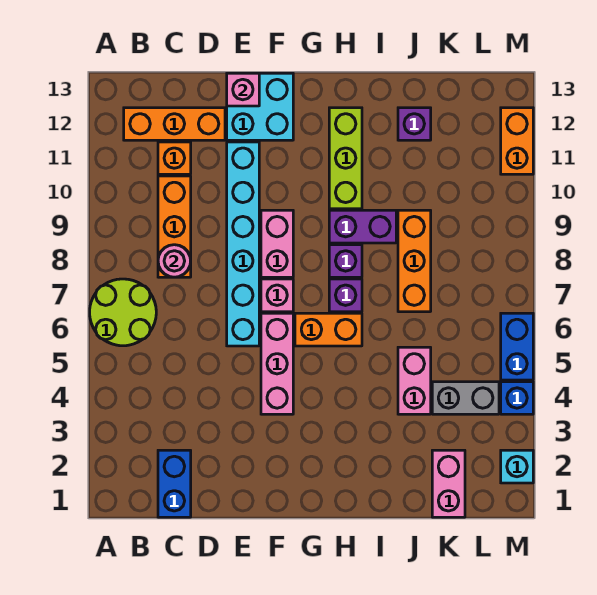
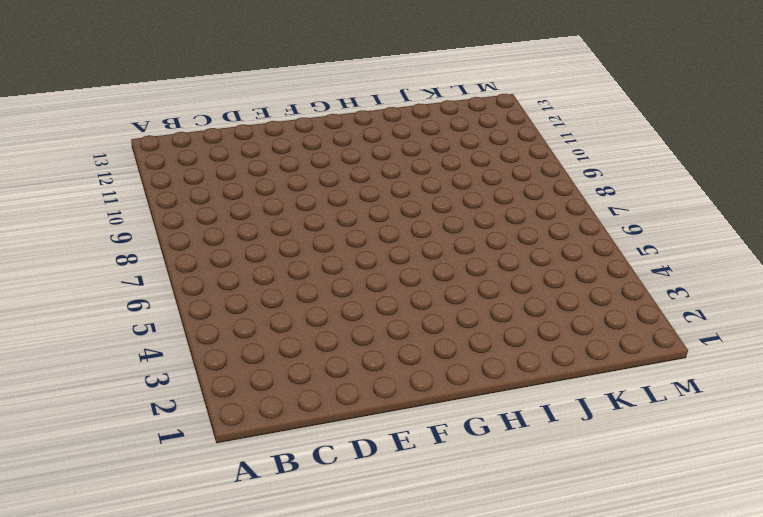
none -> lime round brick A6:B7 level 1
none -> orange brick B12:D12 level 1
none -> blue brick C1:C2 level 1

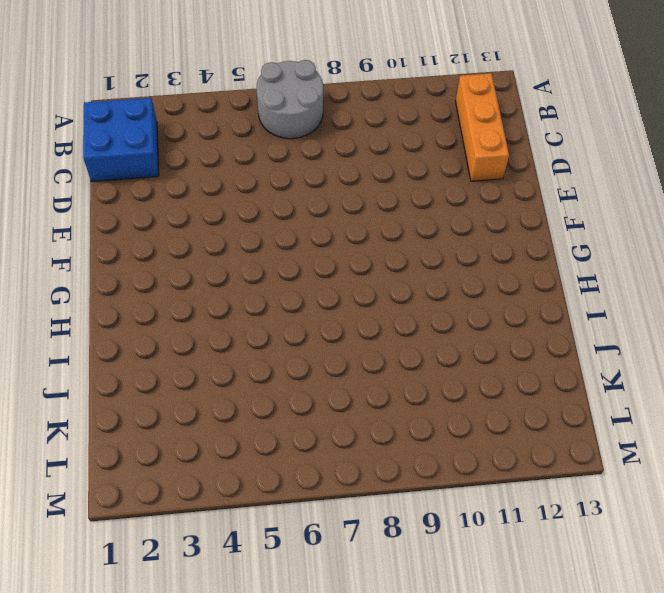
grey round brick A6:B7 level 1 -> lime round brick A6:B7 level 1
blue brick B1:C2 level 1 -> blue brick C1:C2 level 1
none -> orange brick C8:C10 level 1
none -> orange brick C11 level 1
none -> cyan brick E6:E11 level 1

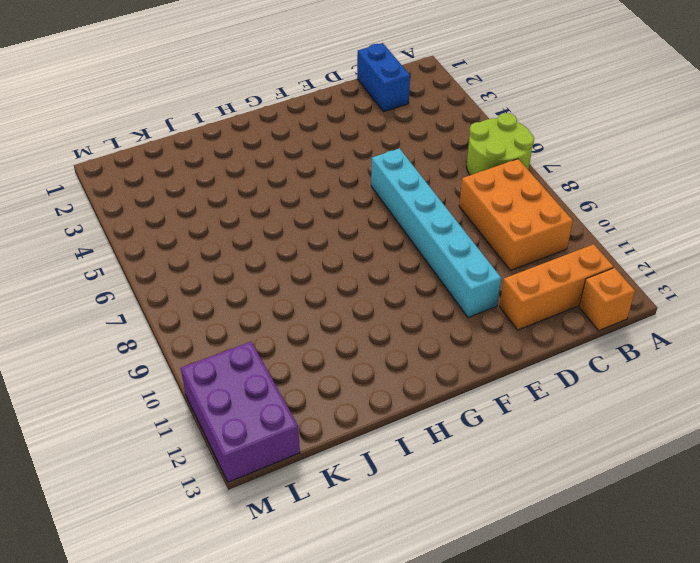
orange brick B8:C10 level 1 -> orange brick C8:C10 level 1
orange brick B13 level 1 -> orange brick C11 level 1
purple brick L11:M13 level 1 -> orange brick M11:M12 level 1
none -> cyan brick E12:F13 level 1
none -> pink brick F4:F6 level 1
none -> pink brick F7 level 1

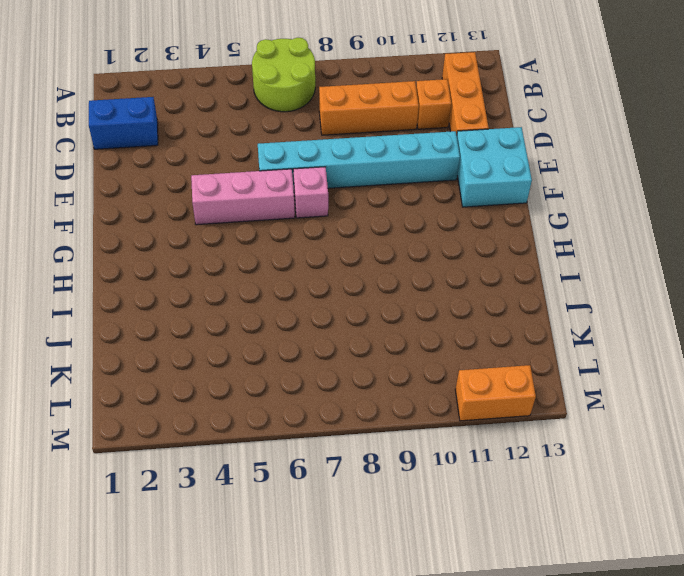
none -> pink brick F8:F9 level 1
none -> orange brick G6:H6 level 1
none -> purple brick H7 level 1

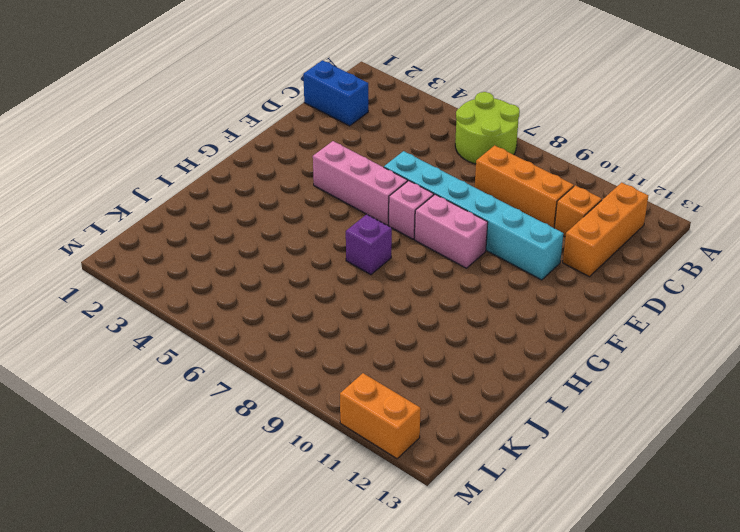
none -> cyan brick E12:F13 level 1
none -> orange brick G6:H6 level 1
none -> purple brick H8 level 1

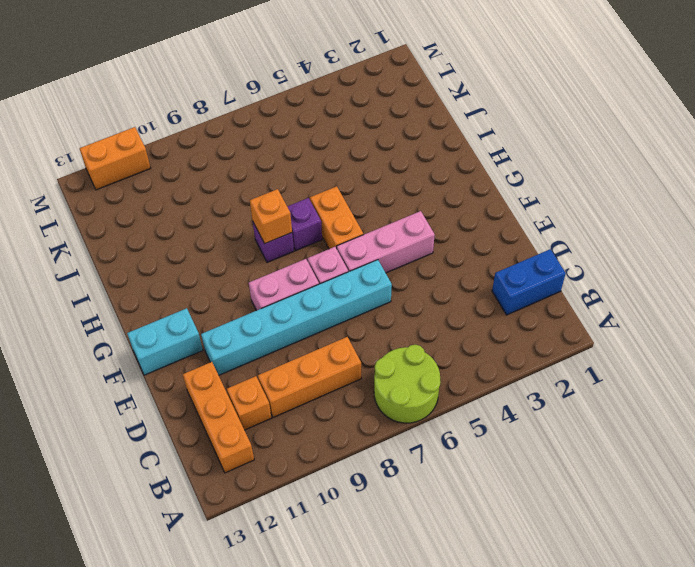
cyan brick F12:F13 level 1 -> cyan brick E12:F13 level 1
orange brick H8 level 2 -> none
none -> purple brick H9:I9 level 1
none -> lime brick H10:H12 level 1
none -> pink brick J4:J5 level 1

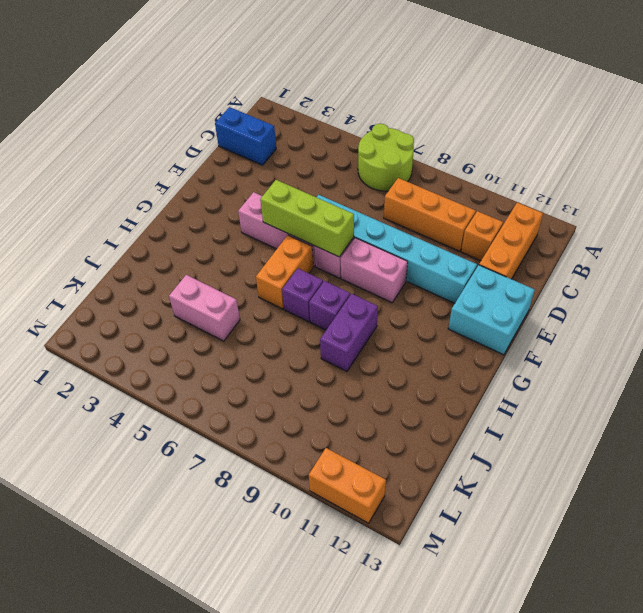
lime brick F5:F7 level 2 -> lime brick H10:H12 level 1
none -> orange brick J7:J9 level 1
none -> purple brick J12 level 1
none -> pink brick K1:K2 level 1

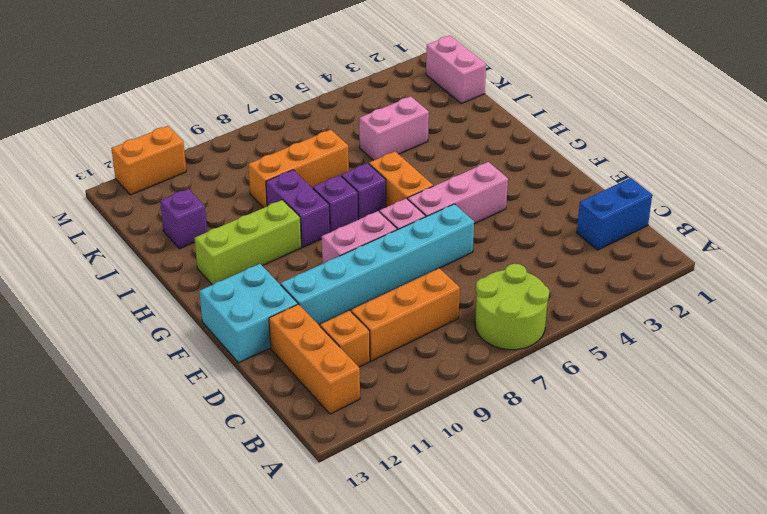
pink brick K1:L1 level 1 -> pink brick K1:K2 level 1
none -> grey brick K4:L4 level 1
none -> cyan brick M2 level 1
none -> blue brick M4 level 1

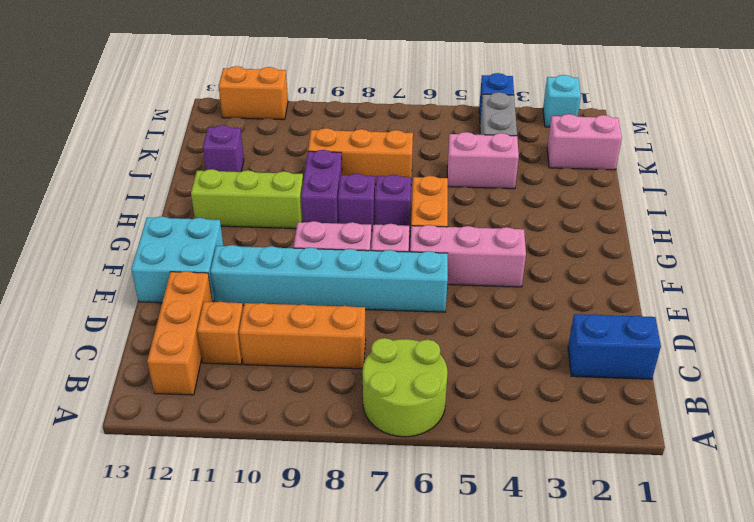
none -> blue brick M5:M6 level 1
none -> pink round brick C8 level 2
none -> pink brick E13 level 2

